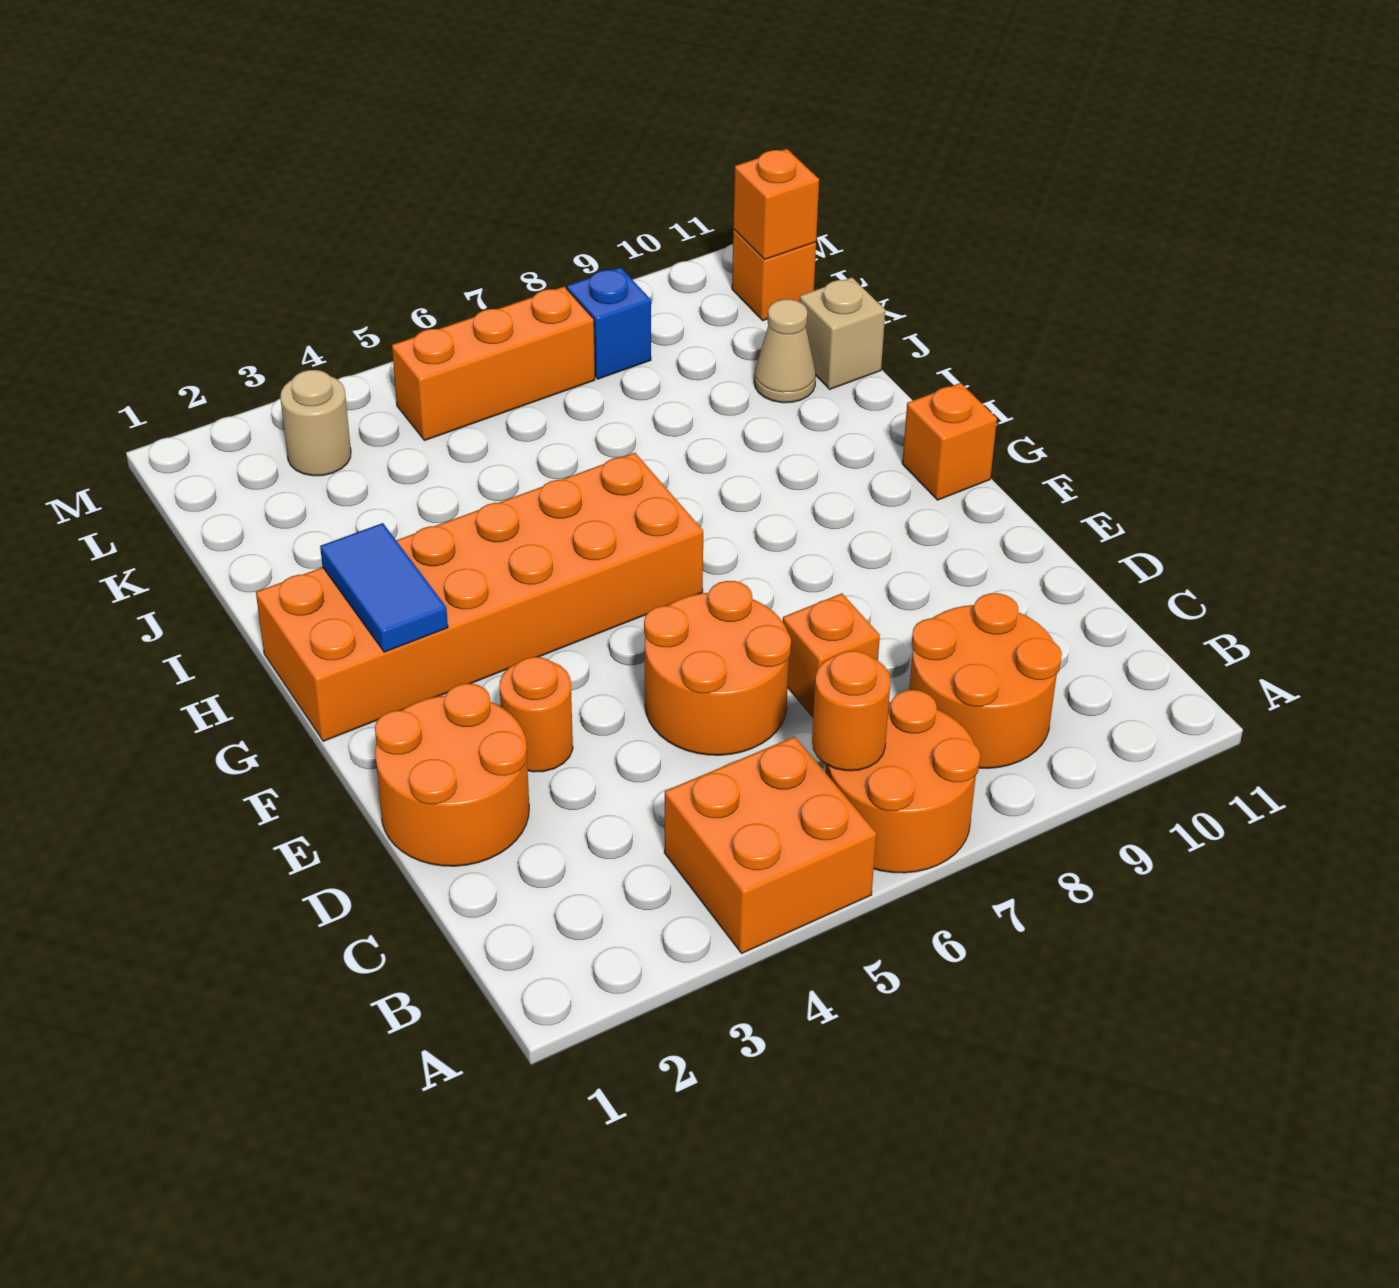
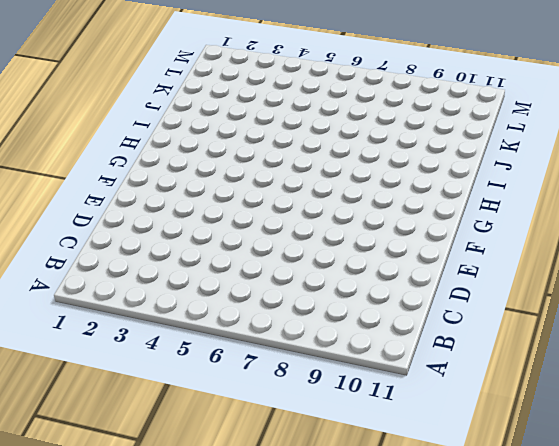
none -> orange brick A4:B5 level 1
none -> orange round brick A6:B7 level 1
none -> orange round brick B8:C9 level 1

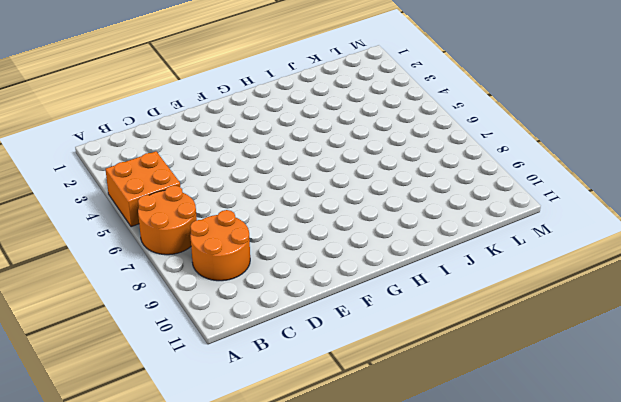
none -> orange round brick D1:E2 level 1
none -> orange round brick D5:E6 level 1
none -> orange brick D7 level 1

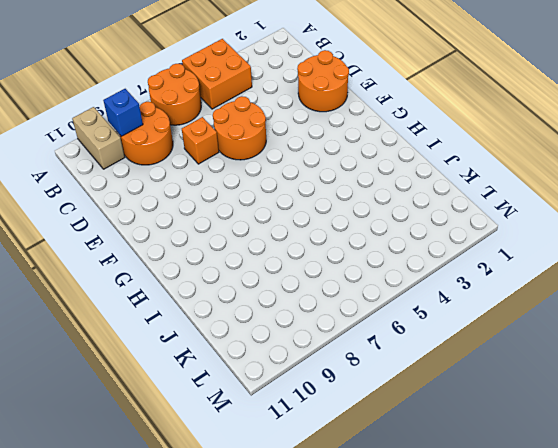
tan brick A10:B10 level 1 -> none
blue brick B9 level 2 -> blue brick L8 level 1
none -> orange round brick E3 level 1
none -> orange brick G1:H6 level 1
none -> orange brick G11 level 1

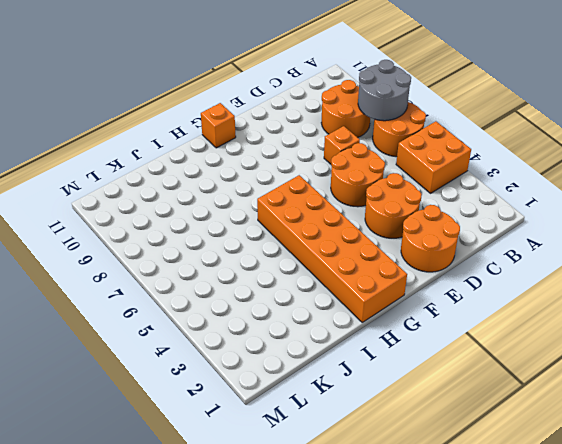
grey round brick A7:B8 level 2 -> none
orange round brick D3:E4 level 1 -> orange round brick E3 level 1
none -> tan cone J10 level 1
none -> tan brick J11 level 1
none -> tan round brick L3 level 1

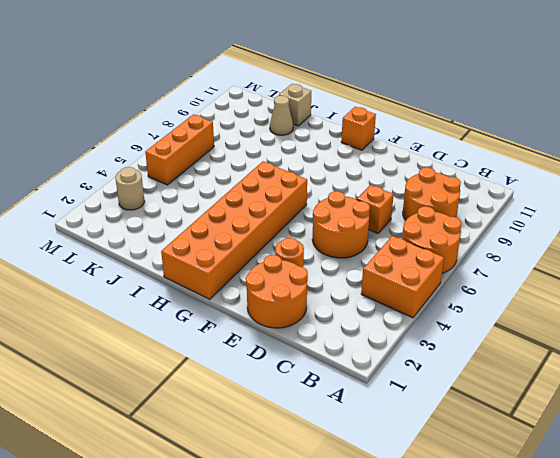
none -> blue brick L8 level 1
none -> orange brick L11 level 1
none -> orange round brick B6 level 2

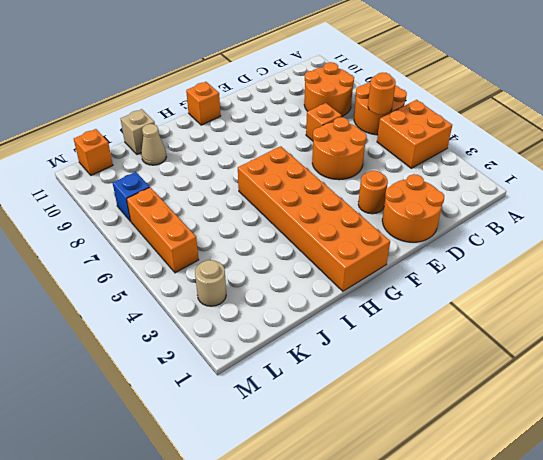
none -> blue tile G2:H2 level 2
none -> orange brick L11 level 2

